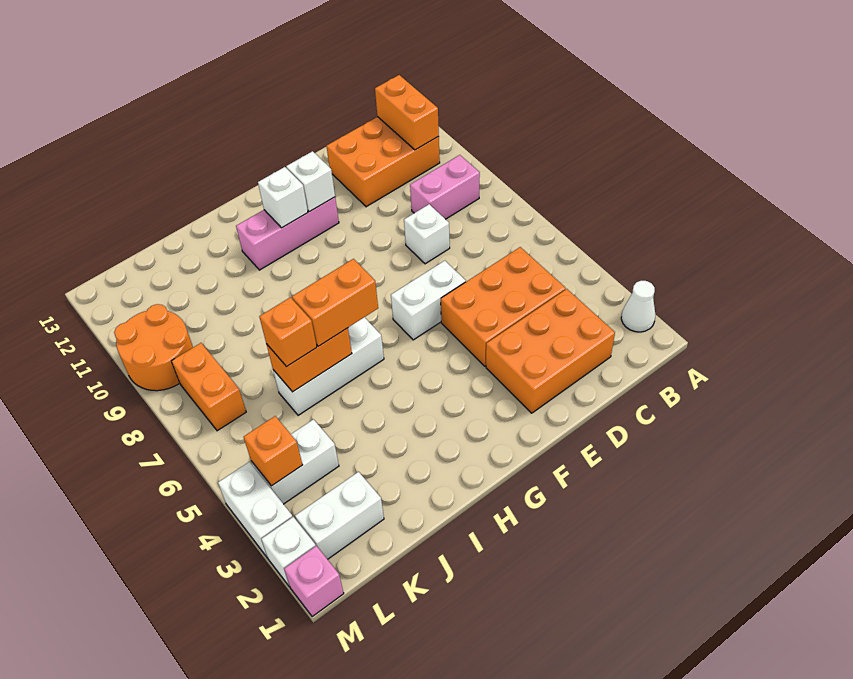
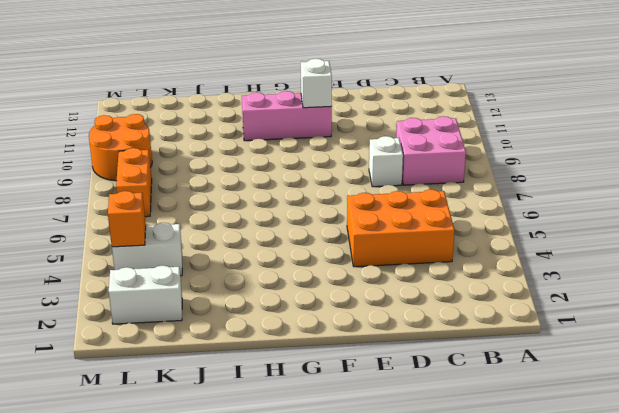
pink brick B8:C9 level 1 -> pink brick B9:C9 level 1
none -> white cone A2 level 1
none -> orange brick B11:D12 level 1
none -> orange brick C2:E3 level 1

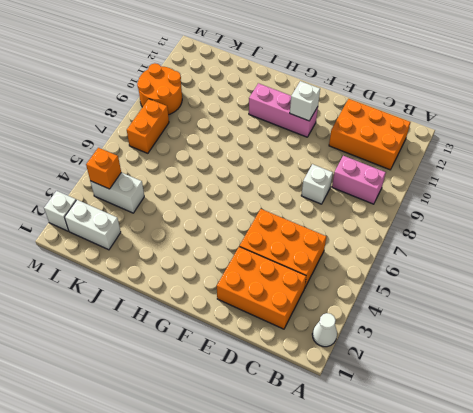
none -> white brick E6:F6 level 1
none -> white brick H6:J6 level 1
none -> pink brick M1 level 1

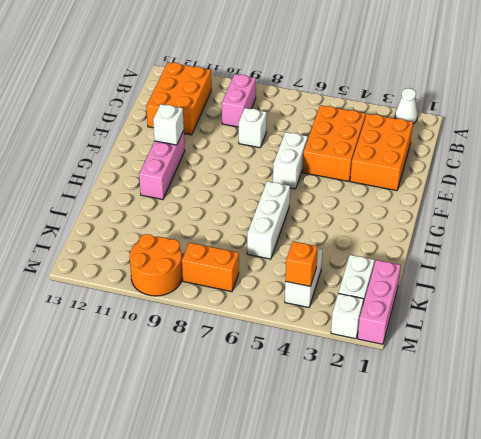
pink brick K1:M1 level 1 -> pink brick M1 level 1
none -> white brick M3:M4 level 1
none -> orange brick B11:B12 level 2
none -> white brick G11 level 2

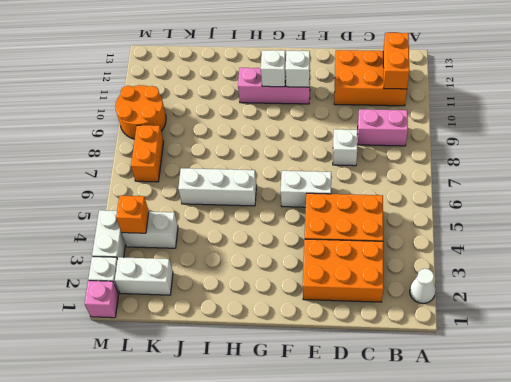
none -> orange brick I6:J6 level 2
none -> orange brick H6:I6 level 3
none -> orange brick J6 level 3

